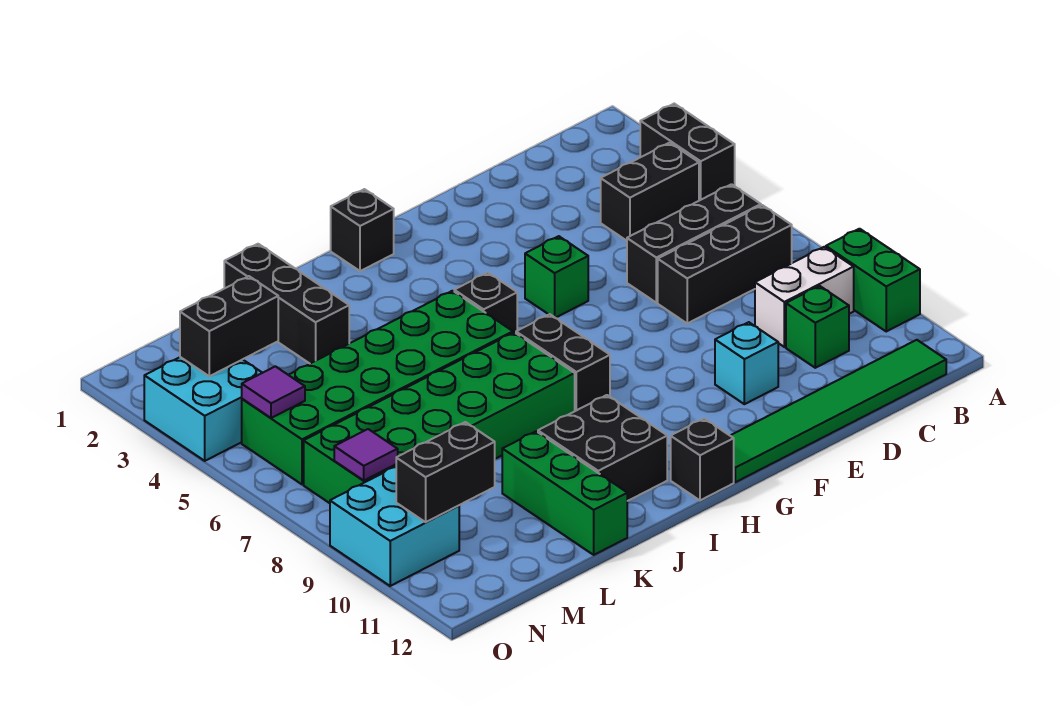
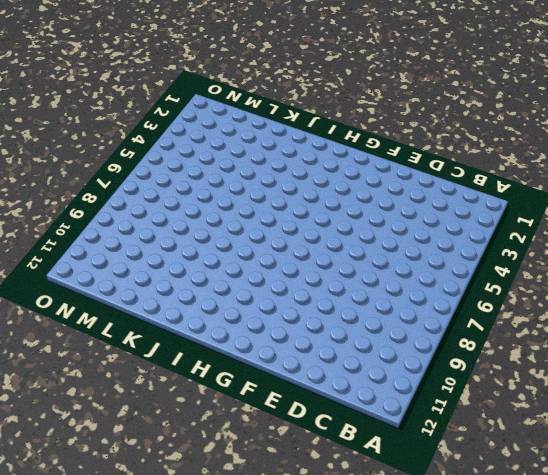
none -> black brick A3:A4 level 1
none -> green brick A9:A10 level 1
none -> black brick B4:C4 level 1

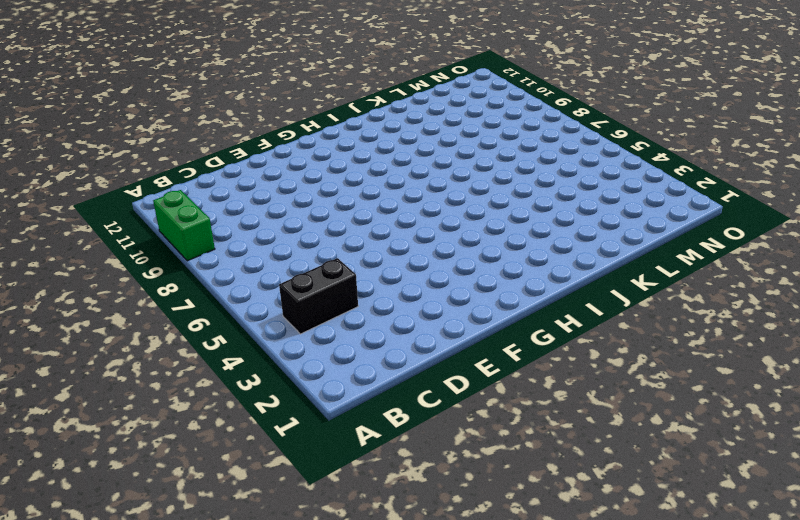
none -> black brick A3:A4 level 1
none -> black brick B6:D6 level 1
none -> black brick B7:D7 level 1

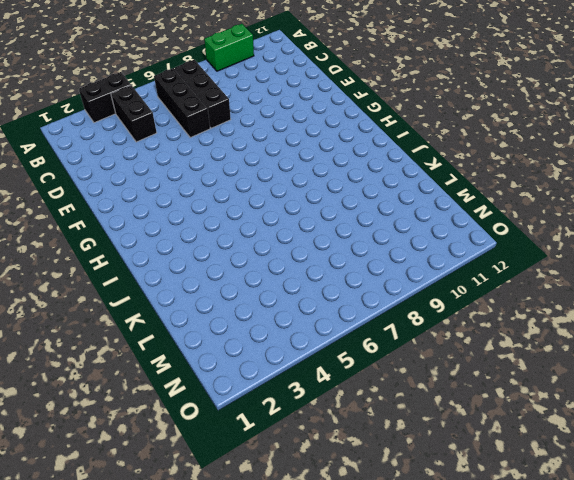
none -> white brick B9:C9 level 1
none -> green tile B12:G12 level 1
none -> green brick C10 level 1

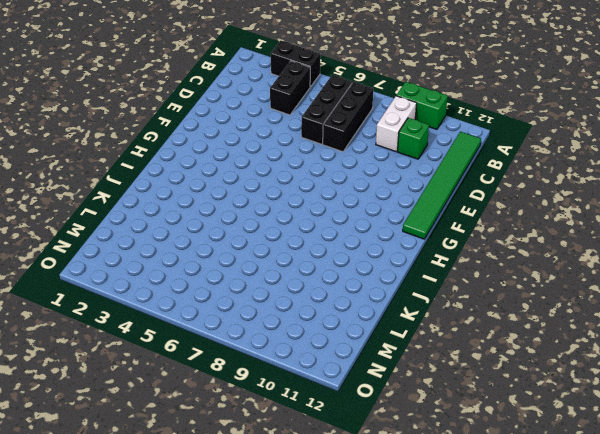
none -> cyan brick E10 level 1
none -> green brick F5 level 1
none -> black brick H1 level 1

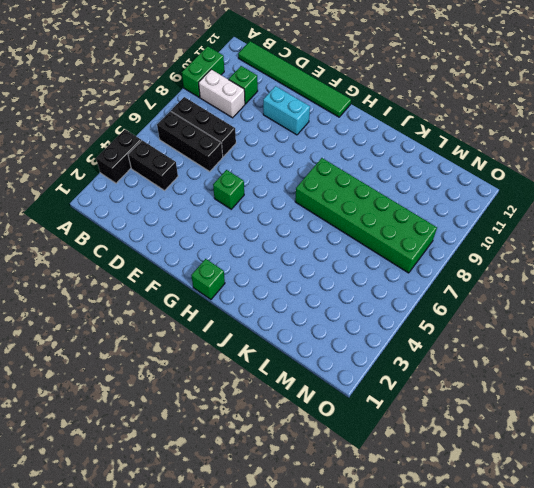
cyan brick E10:F10 level 1 -> cyan brick E10 level 1
green brick H1 level 1 -> black brick H1 level 1
none -> black brick H5 level 1
none -> black brick H7:H8 level 1
none -> black brick H12 level 1

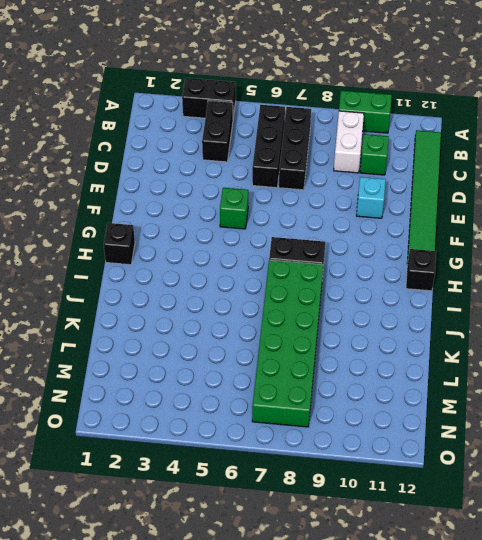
none -> black brick H5 level 1
none -> green brick I5:N6 level 1
none -> black brick I10:J11 level 1

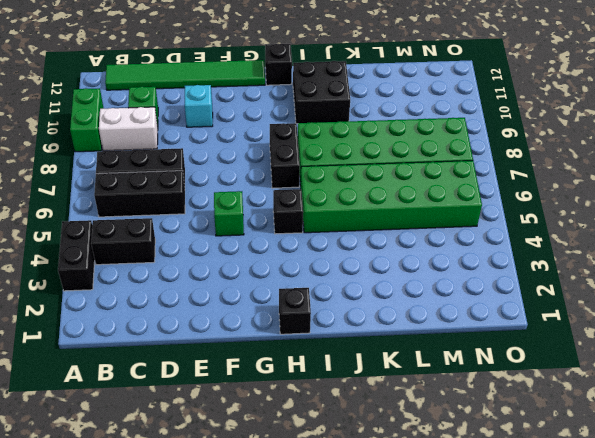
none -> black brick K1:K3 level 1
none -> green brick K10:K12 level 1
none -> cyan brick N3:O4 level 1

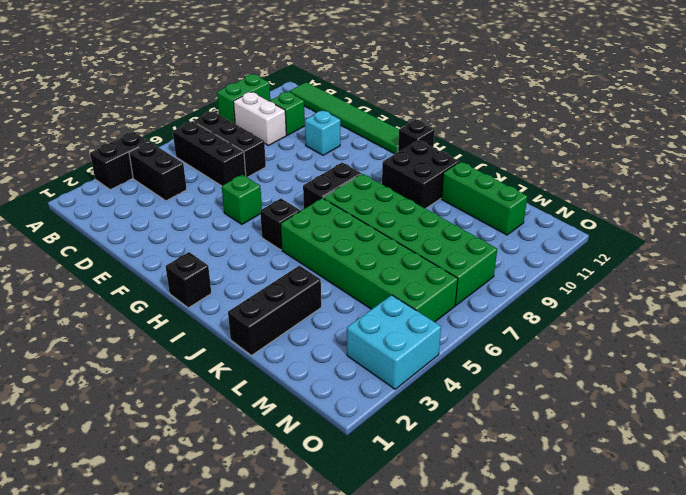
green brick K11:M11 level 1 -> green brick K10:K12 level 1
none -> cyan brick N9:O10 level 1
none -> black brick M3:N3 level 2
none -> black brick M10:N10 level 2

